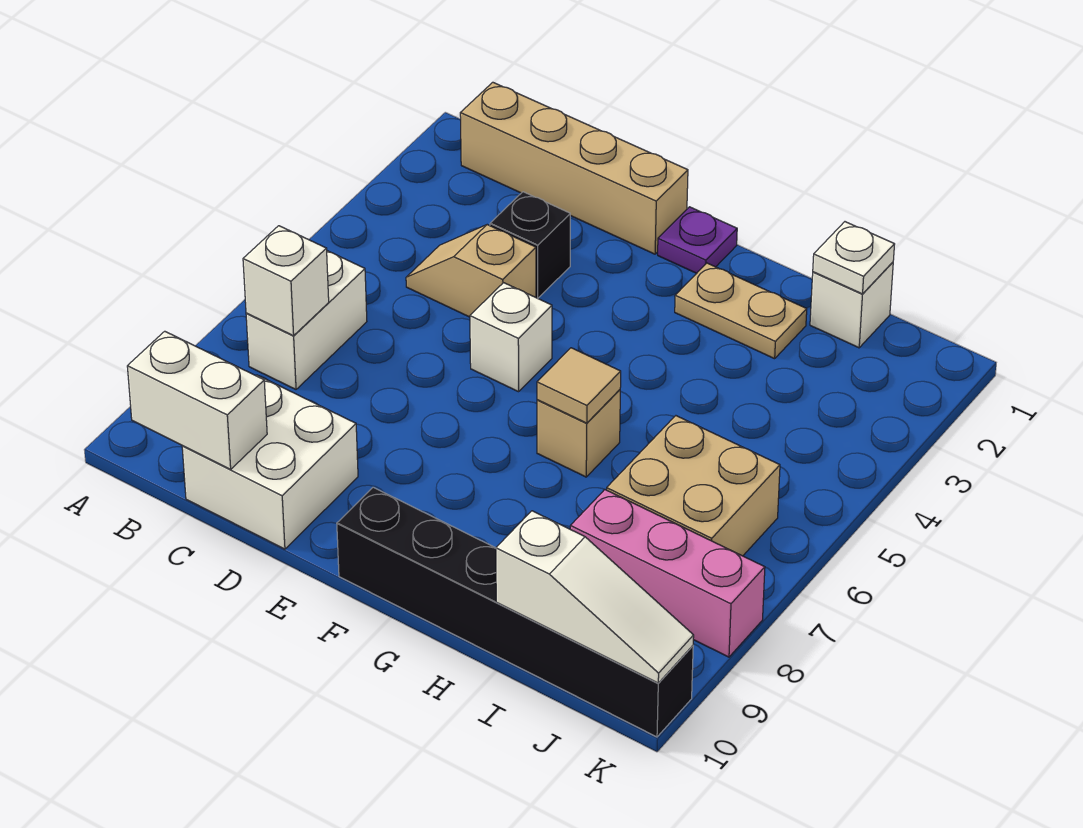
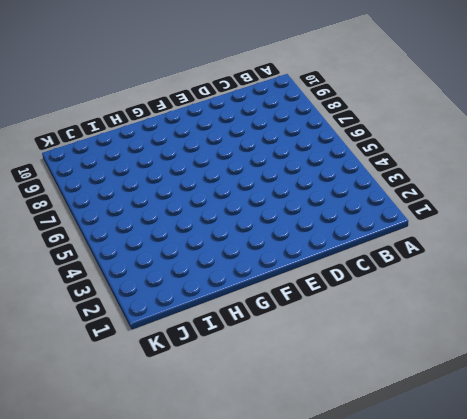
none -> tan brick B1:E1 level 1
none -> white brick B6:B7 level 1
none -> tan slope C4:D4 level 1 top D

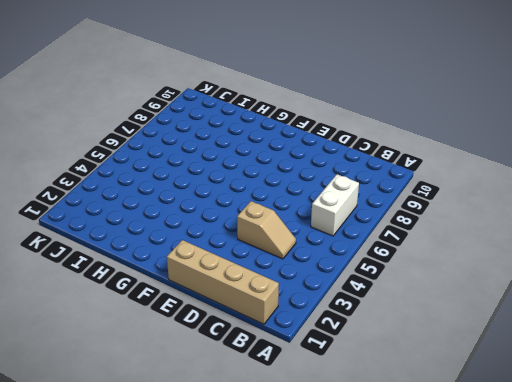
none -> white brick C9:D10 level 1
none -> black brick D3 level 1
none -> white brick E5 level 1

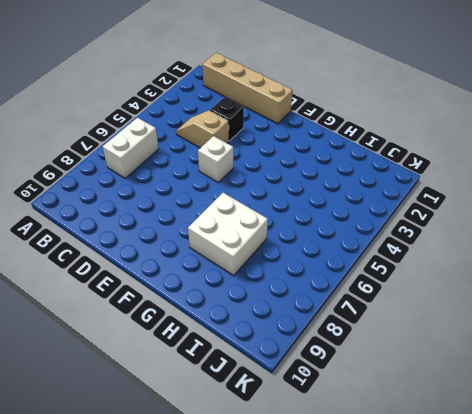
white brick G7:H8 level 1 -> white brick C9:D10 level 1
none -> purple plate F1 level 1
none -> black brick F10:K10 level 1
none -> tan plate G2:H2 level 1

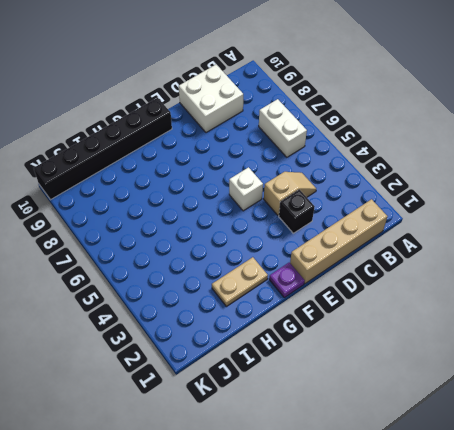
none -> tan brick G6 level 1
none -> white brick I1 level 1
none -> tan brick I6:J7 level 1

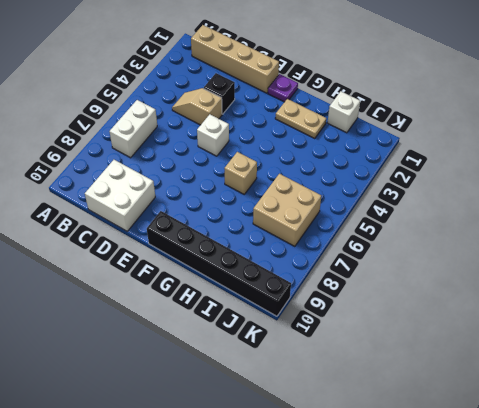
none -> pink brick I8:K8 level 1
none -> white brick B7 level 2
none -> white brick B10:C10 level 2

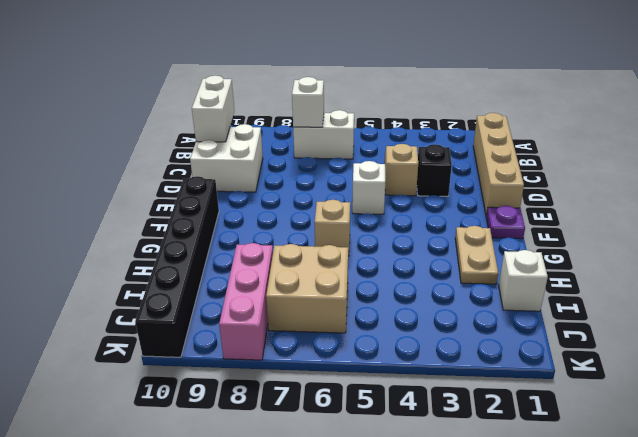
none -> tan tile G6 level 2
none -> white plate I1 level 2
none -> white slope I10:K10 level 2 top I

